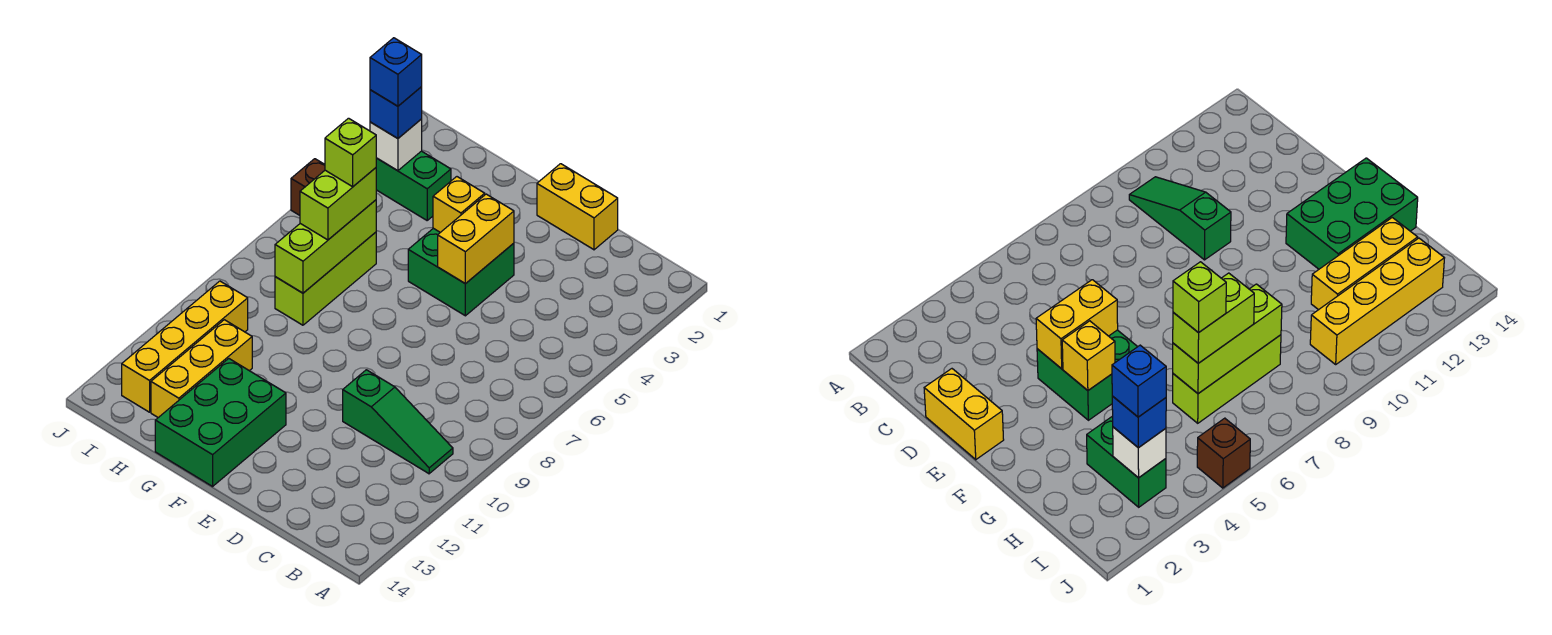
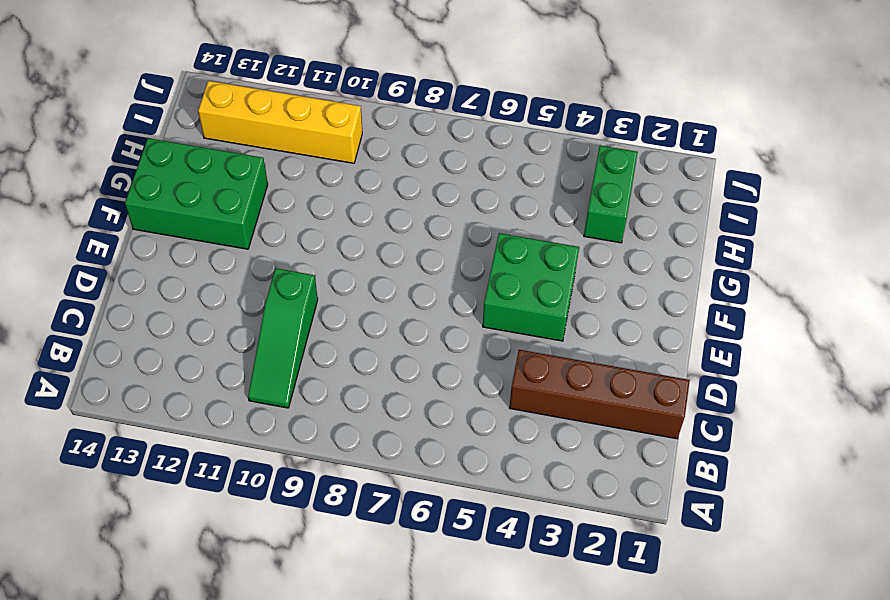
brown brick C1:C4 level 1 -> none
none -> yellow brick D1:E1 level 1
none -> lime brick H6:H8 level 1
none -> yellow brick H11:H13 level 1

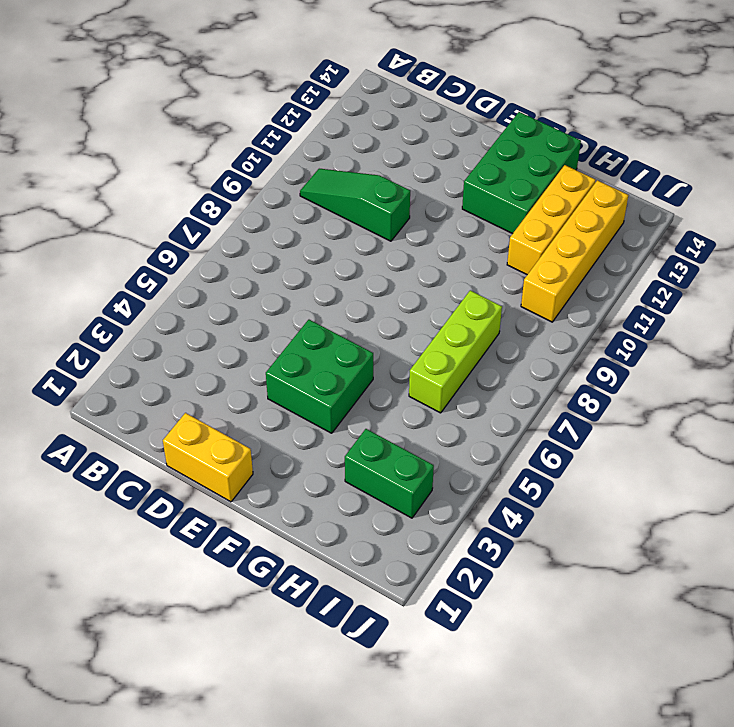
none -> brown brick J5 level 1
none -> yellow brick E4:E5 level 2
none -> yellow brick F4 level 2

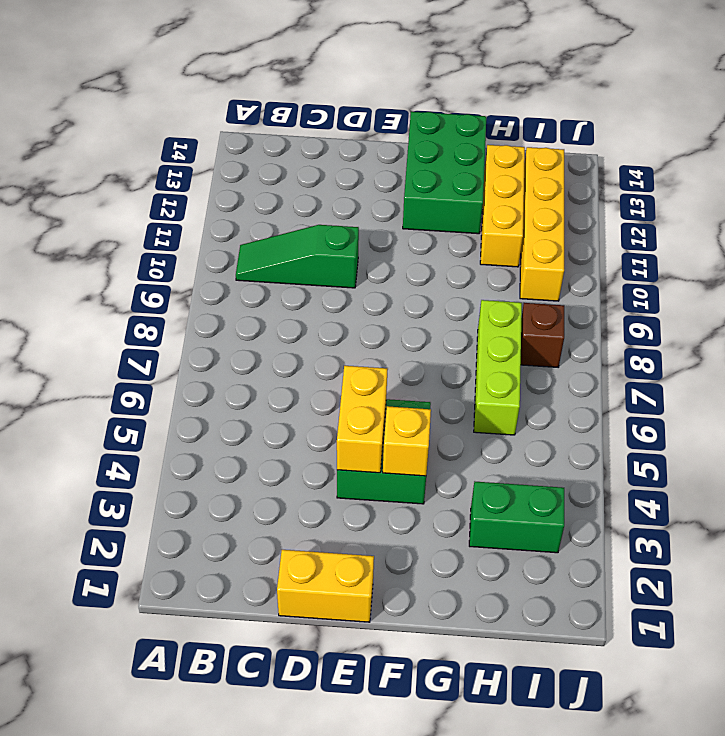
brown brick I8 level 1 -> brown brick J5 level 1
none -> lime brick H6:H8 level 2
none -> white brick I3 level 2
none -> lime brick H6:H7 level 3

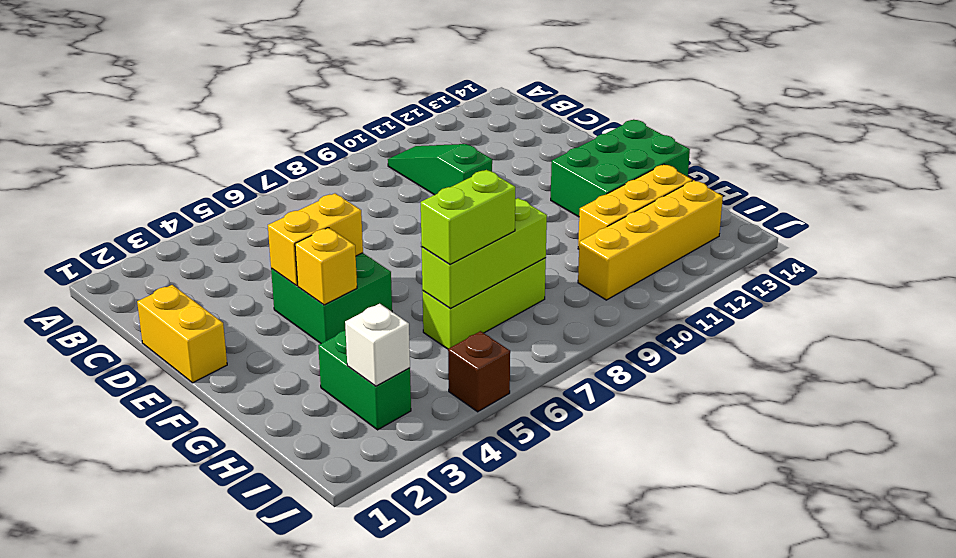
none -> blue brick I3 level 3
none -> lime brick H6 level 4
none -> blue brick I3 level 4

